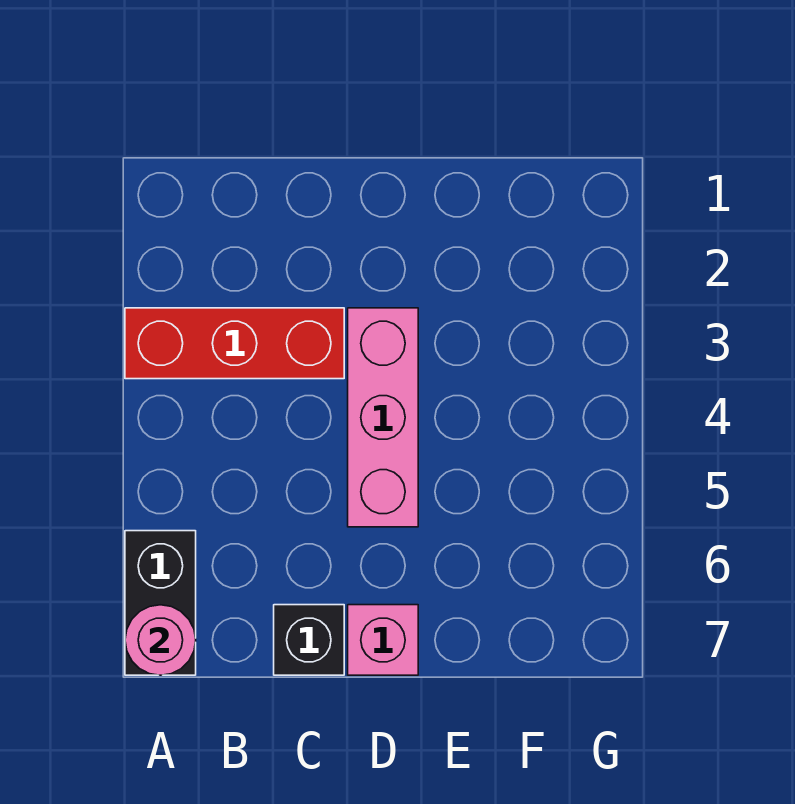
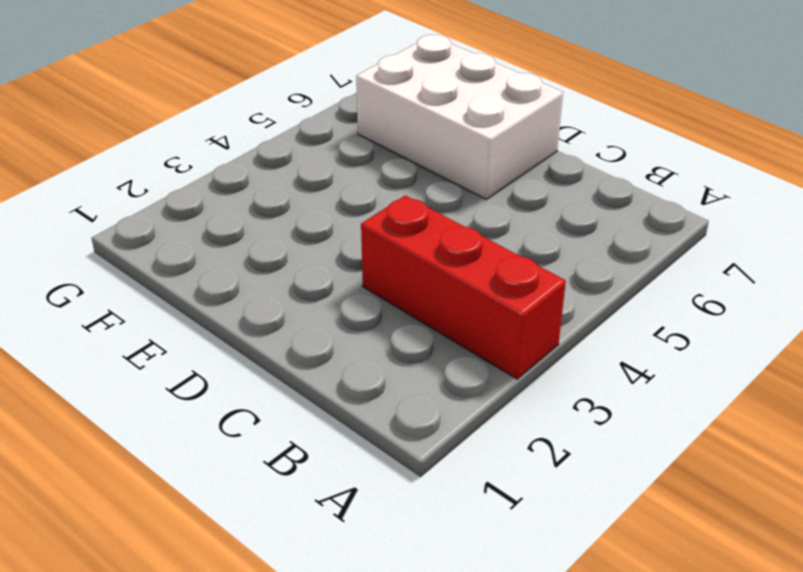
white brick D6:F7 level 1 -> pink brick D7 level 1
none -> black brick A6:A7 level 1
none -> black brick C7 level 1

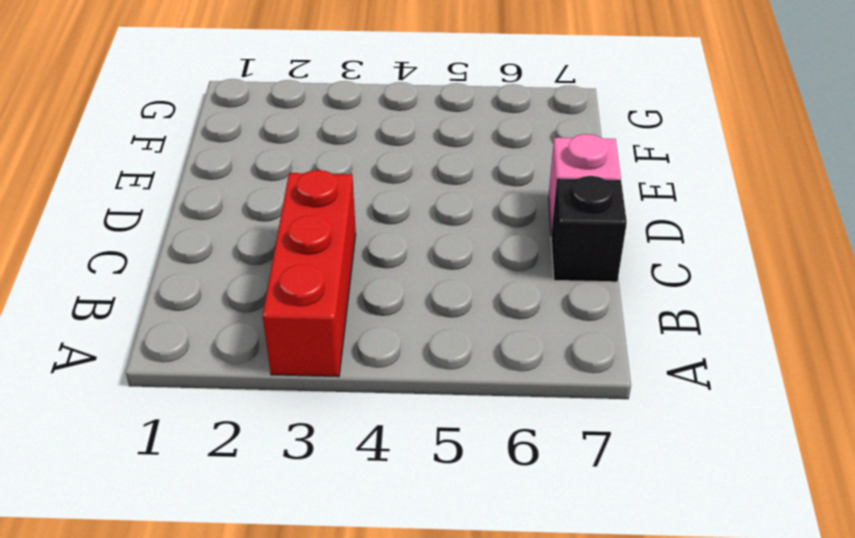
none -> black brick A6:A7 level 1
none -> pink brick D3:D5 level 1

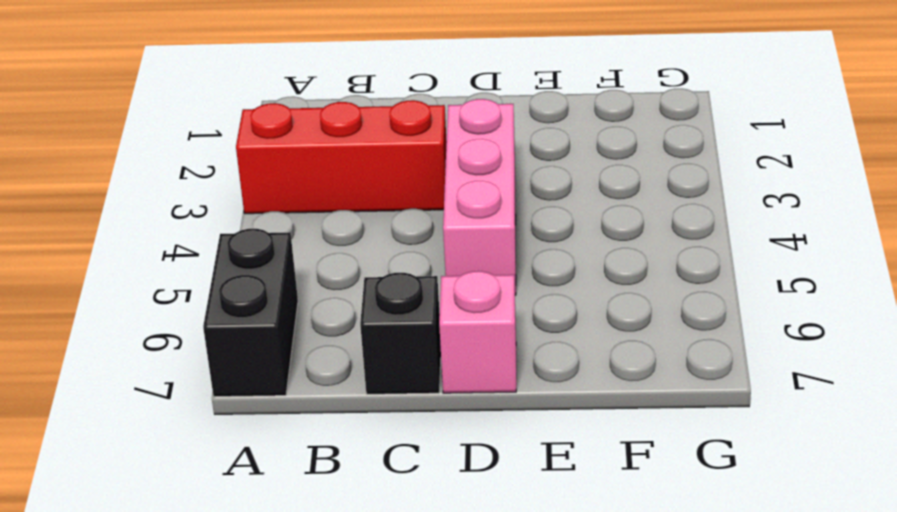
none -> pink round brick A7 level 2

